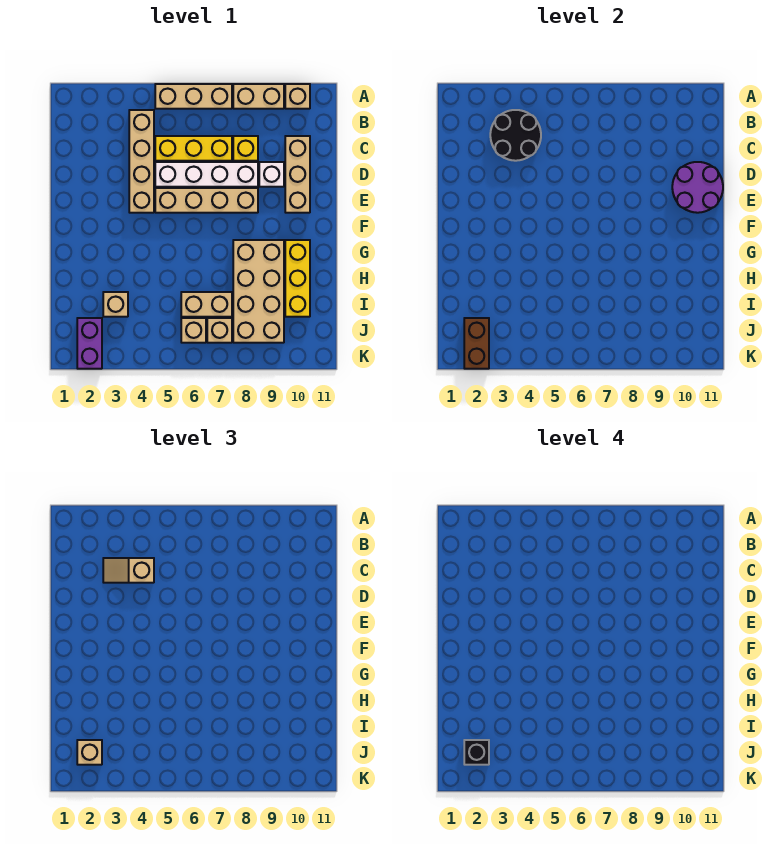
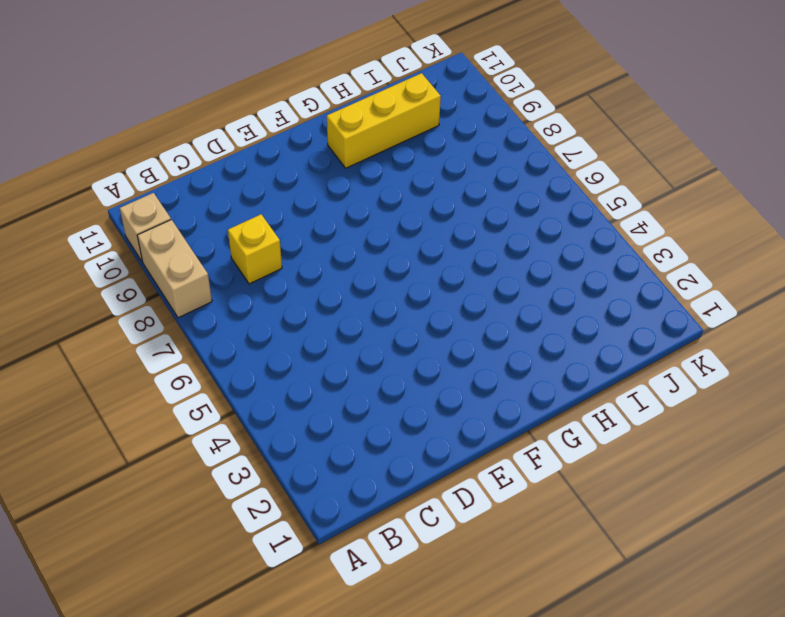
none -> tan brick A5:A7 level 1
none -> tan brick B4:E4 level 1
none -> yellow brick C5:C7 level 1

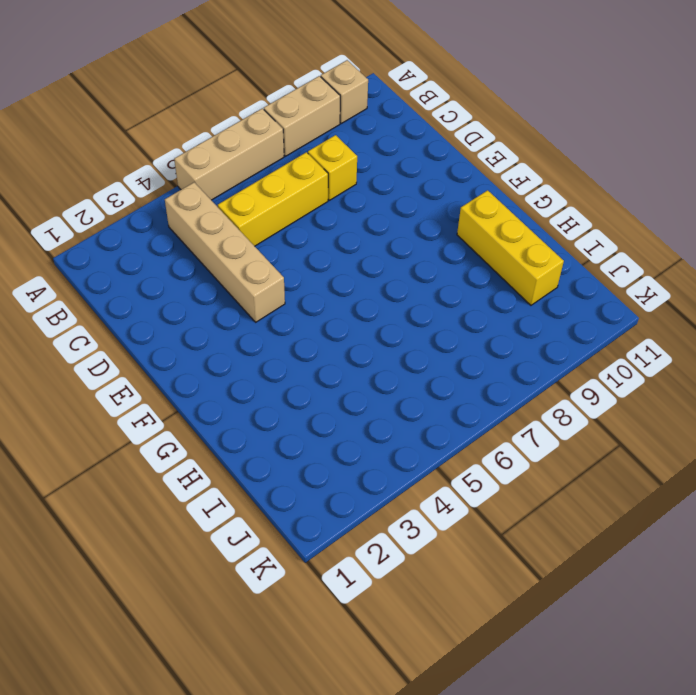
none -> tan brick C10:E10 level 1
none -> white brick D5:D8 level 1
none -> white brick D9 level 1

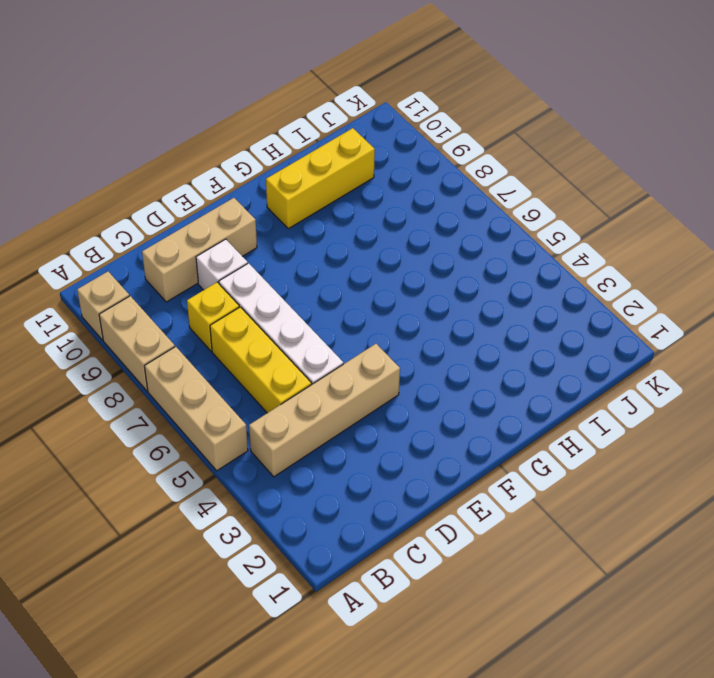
none -> tan brick E5:E8 level 1
none -> tan brick G8:J9 level 1
none -> tan brick I3 level 1

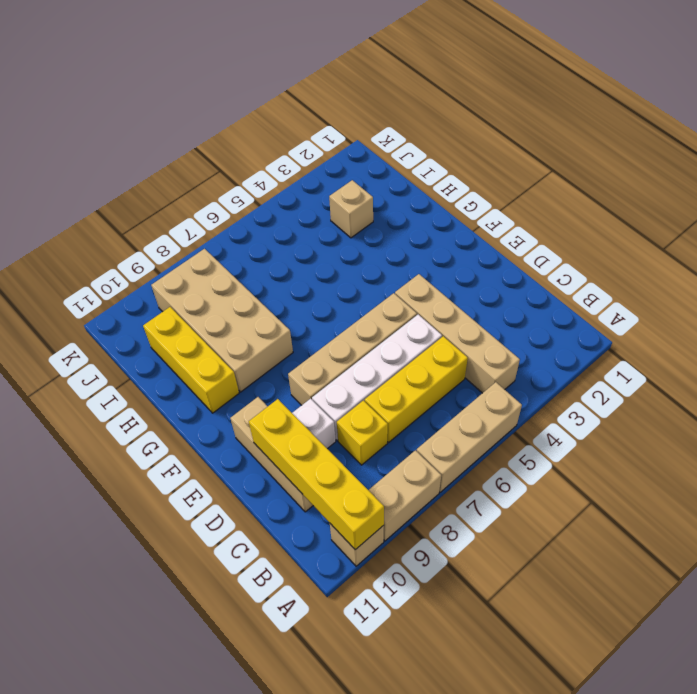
yellow brick A10:D10 level 2 -> purple round brick D10:E11 level 2
none -> tan brick I6:I7 level 1
none -> purple brick J2:K2 level 1
none -> tan brick J6 level 1

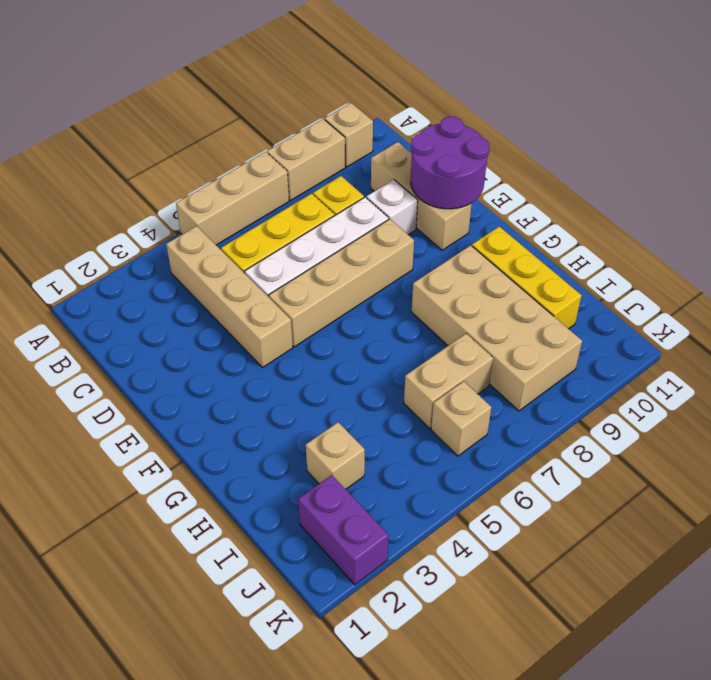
none -> tan brick J7 level 1
none -> black round brick B3:C4 level 2
none -> brown brick J2:K2 level 2

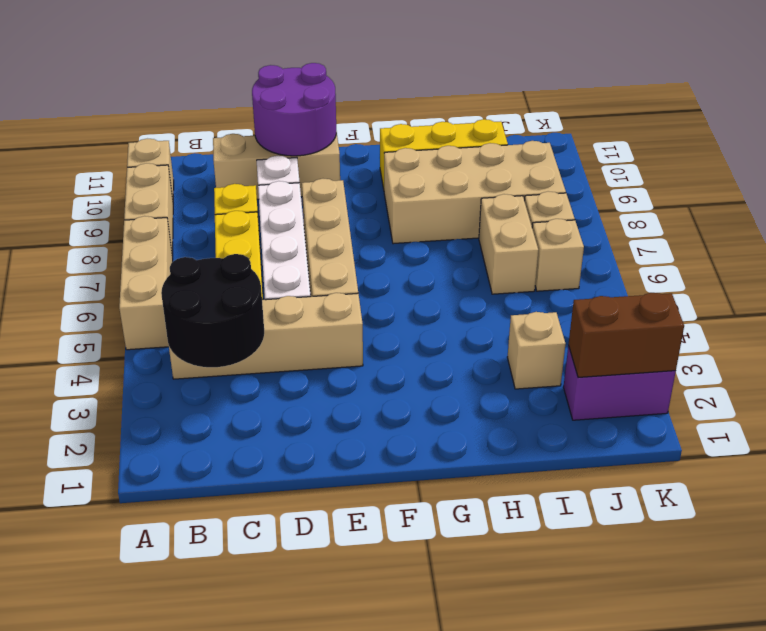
none -> tan slope C3:C4 level 3 top 4
none -> tan brick J2 level 3
none -> black brick J2 level 4

